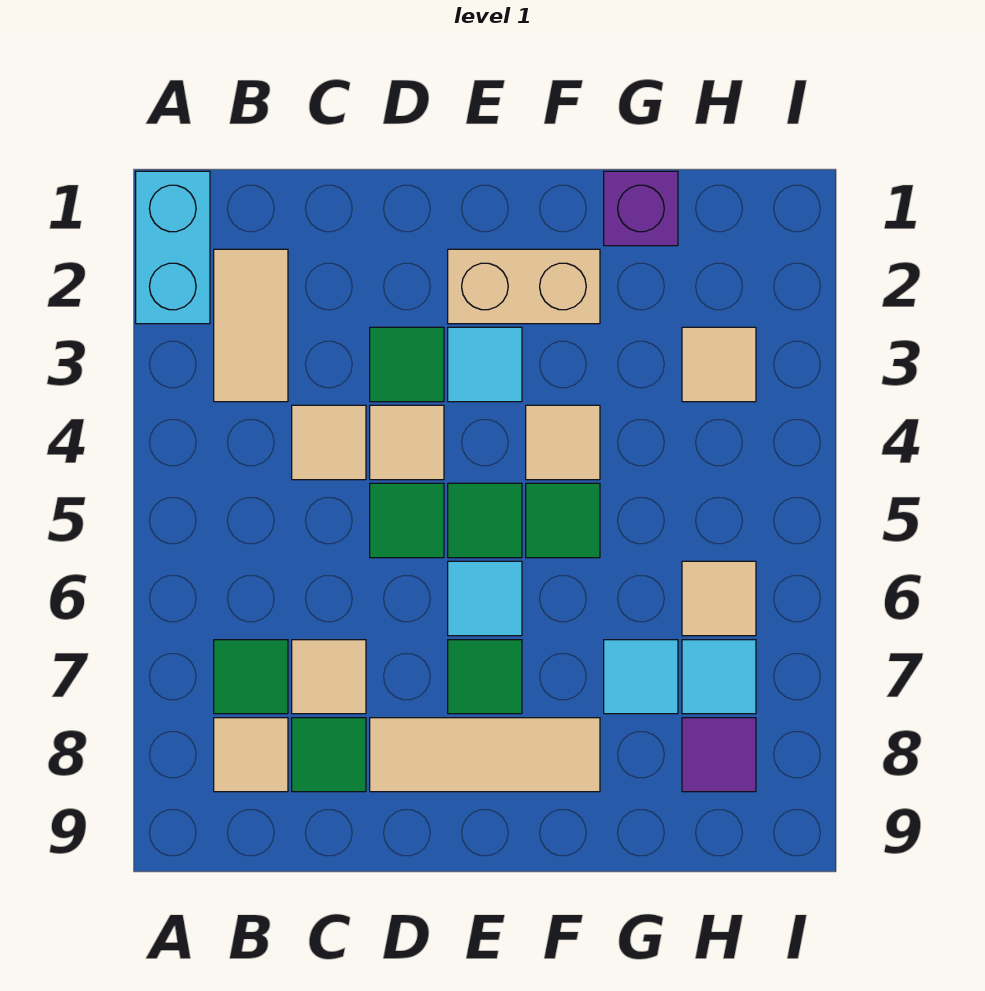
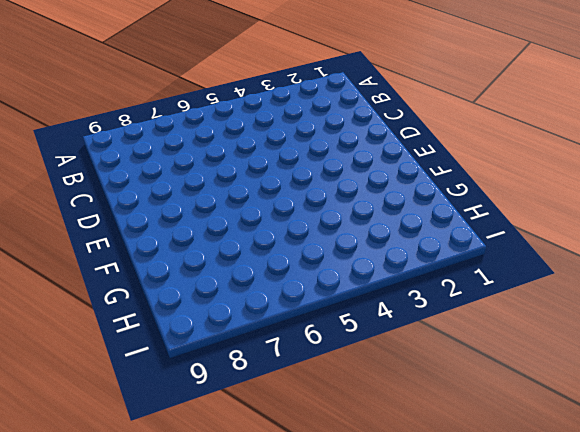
none -> cyan brick A1:A2 level 1
none -> tan tile B2:B3 level 1
none -> green tile B7 level 1

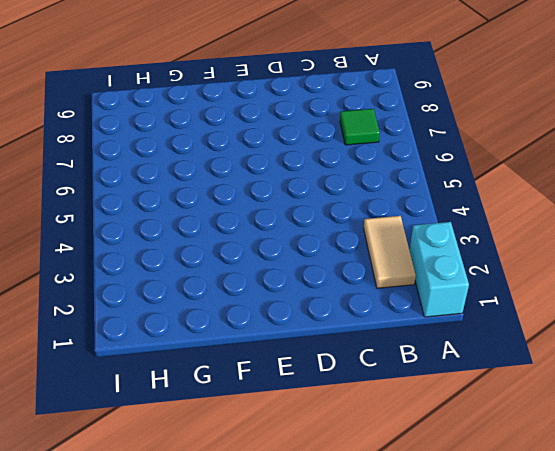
none -> tan tile B8 level 1
none -> tan tile C4 level 1
none -> tan tile C7 level 1

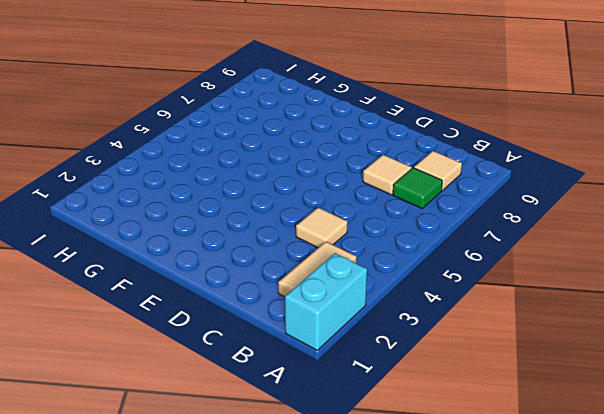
none -> green tile C8 level 1
none -> green tile D3 level 1
none -> tan tile D4 level 1

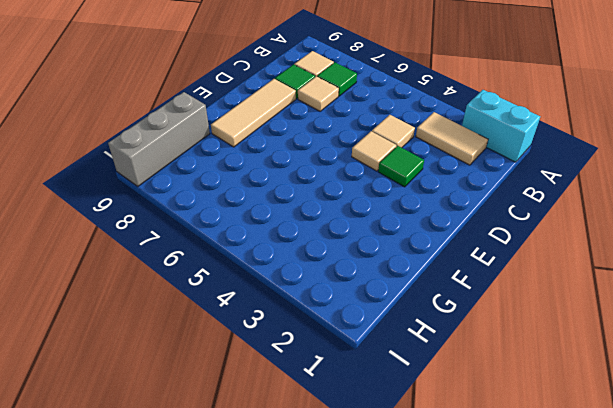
grey brick G9:I9 level 1 -> none
none -> green tile D5 level 1
none -> tan brick E2:F2 level 1
none -> cyan tile E3 level 1

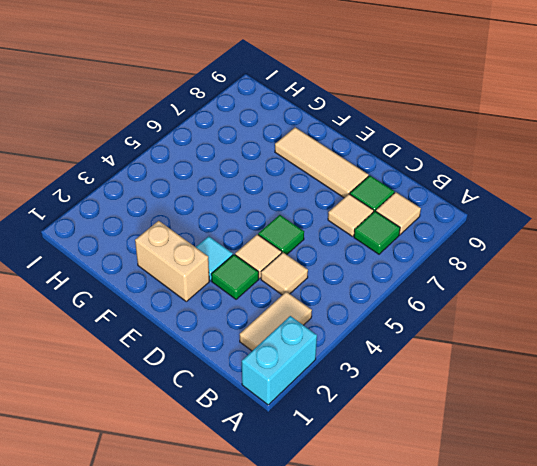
none -> green tile E5 level 1
none -> cyan tile E6 level 1
none -> green tile E7 level 1

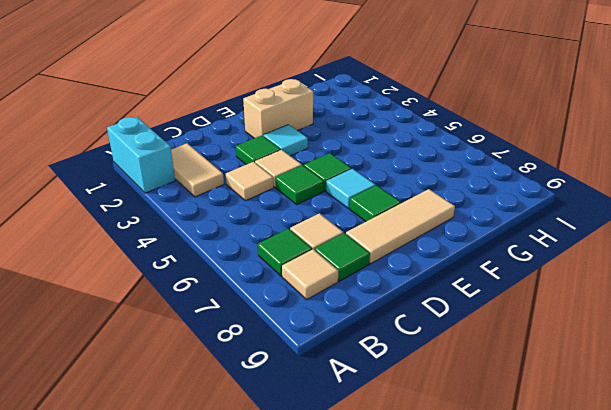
none -> tan tile F4 level 1
none -> green tile F5 level 1
none -> purple brick G1 level 1

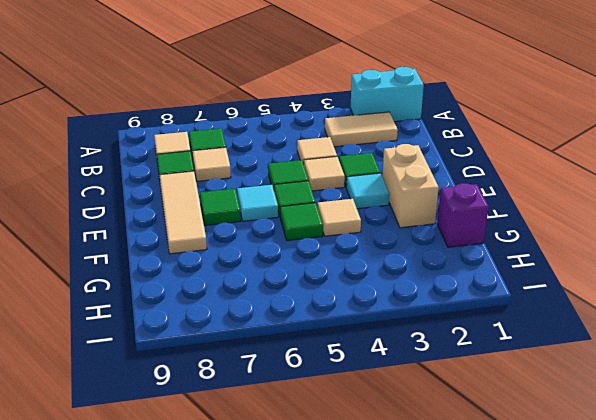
none -> cyan tile G7 level 1
none -> tan tile H3 level 1
none -> tan tile H6 level 1

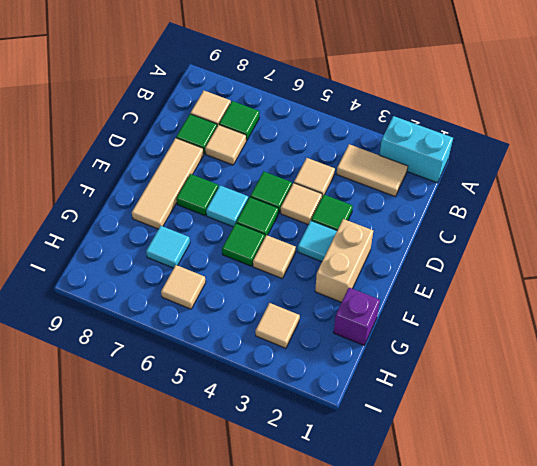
none -> cyan tile H7 level 1
none -> purple tile H8 level 1

